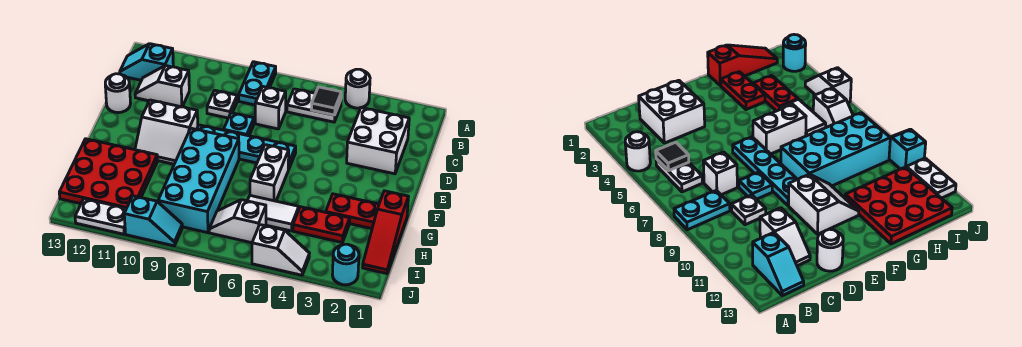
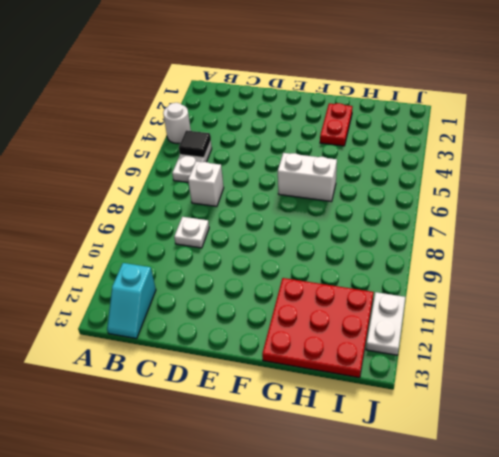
none -> cyan plate A8:B8 level 1
none -> white brick C2:D3 level 1
none -> white slope C11:C12 level 1 top 11

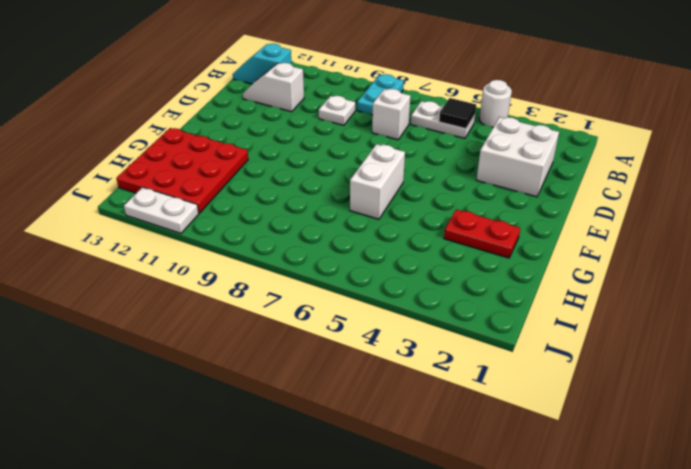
none -> cyan plate D8 level 1
none -> white round brick D13 level 1
none -> cyan plate E6:E9 level 1

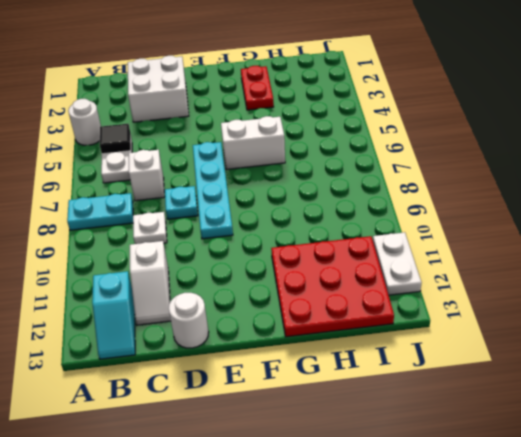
none -> white slope E10:F11 level 1 top E
none -> cyan brick F8:I9 level 1
none -> red slope G1:I1 level 1 top G

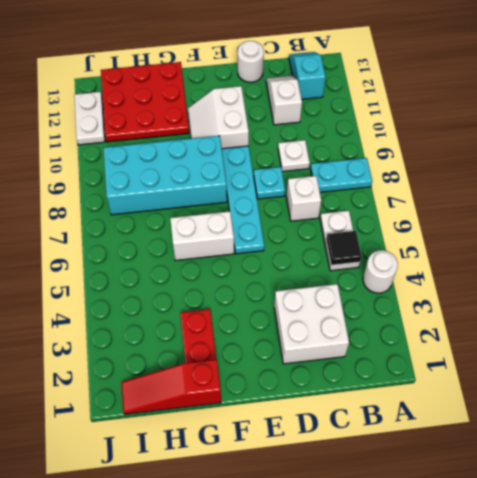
none -> red plate H3:H4 level 1
none -> white tile H5:H6 level 1
none -> white slope I6:I7 level 1 top 6

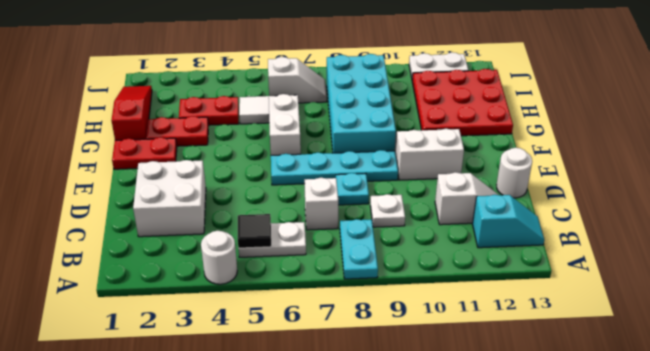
red plate F1:F2 level 1 -> none
none -> cyan round brick J2 level 1
none -> white slope J4:J5 level 1 top 5
none -> cyan slope J9:J10 level 1 top 10

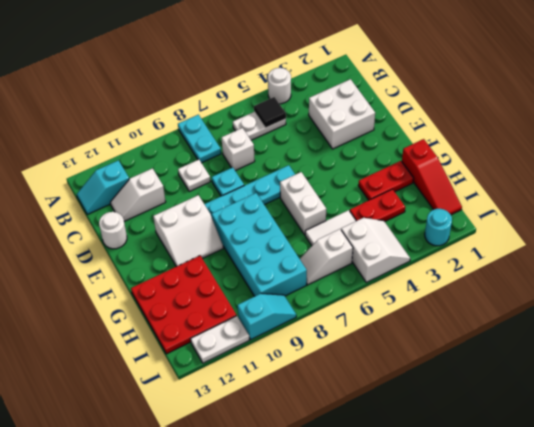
white slope I4:J5 level 1 top 5 -> white slope J4:J5 level 1 top 5

